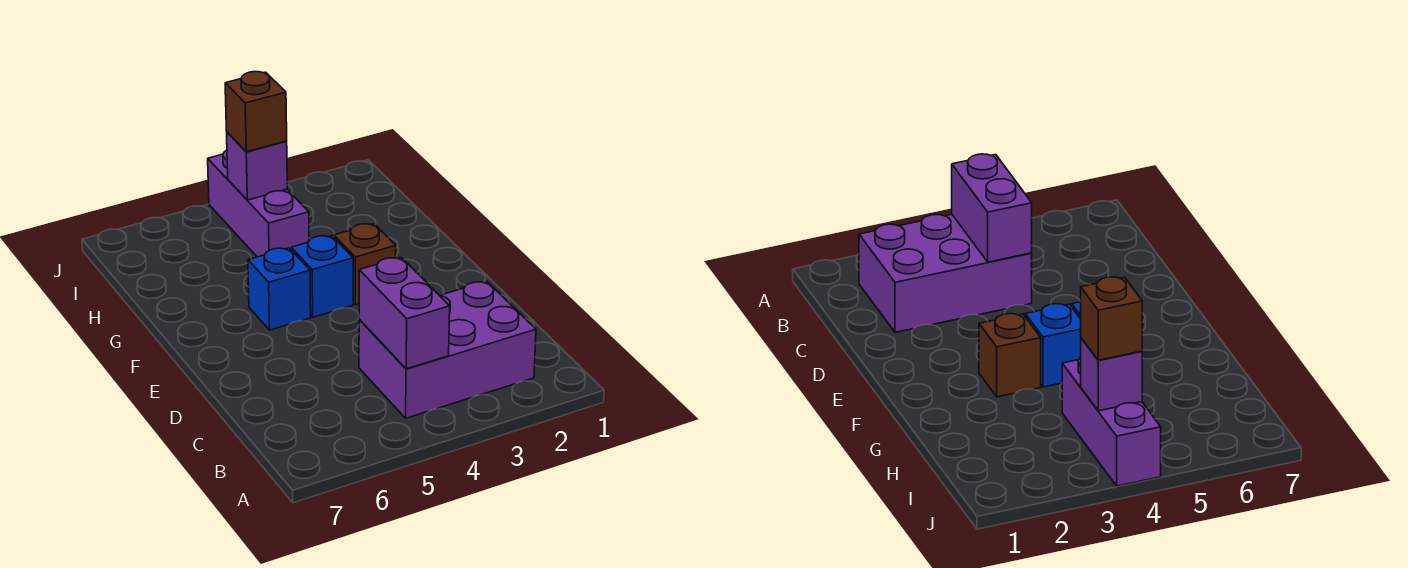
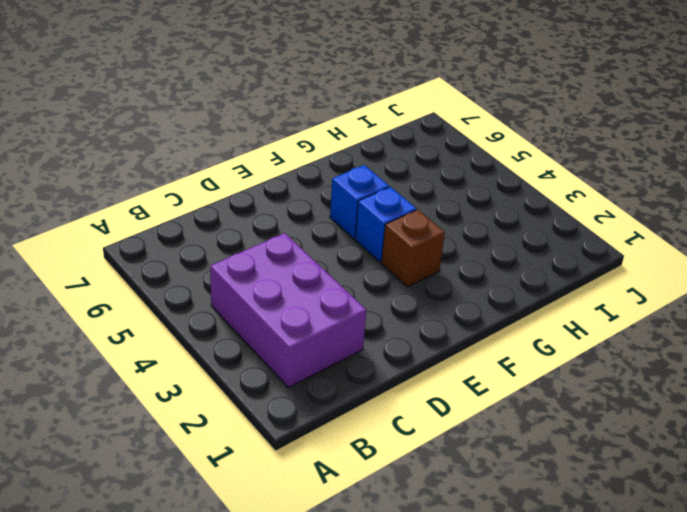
none -> purple brick H4:J4 level 1
none -> purple brick B4:C4 level 2

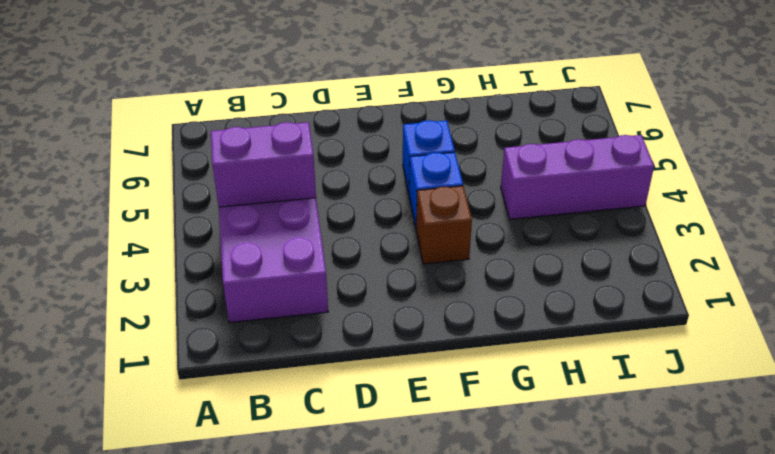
none -> purple brick I4 level 2
none -> brown brick I4 level 3

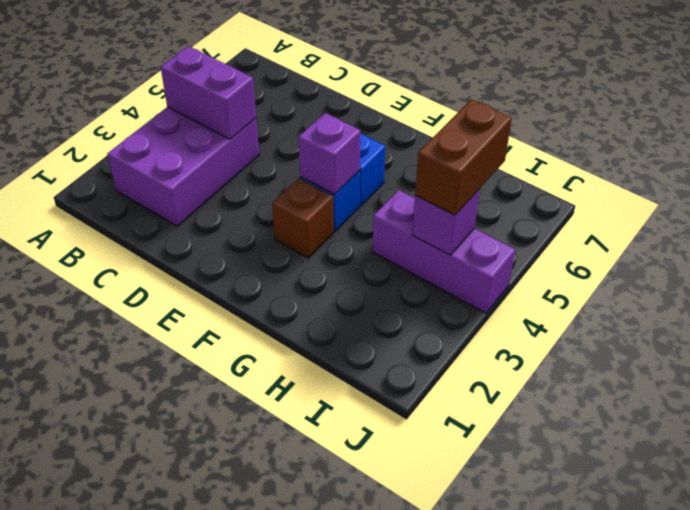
purple brick F4 level 2 -> none
brown brick I4:I5 level 3 -> brown brick I4 level 3

